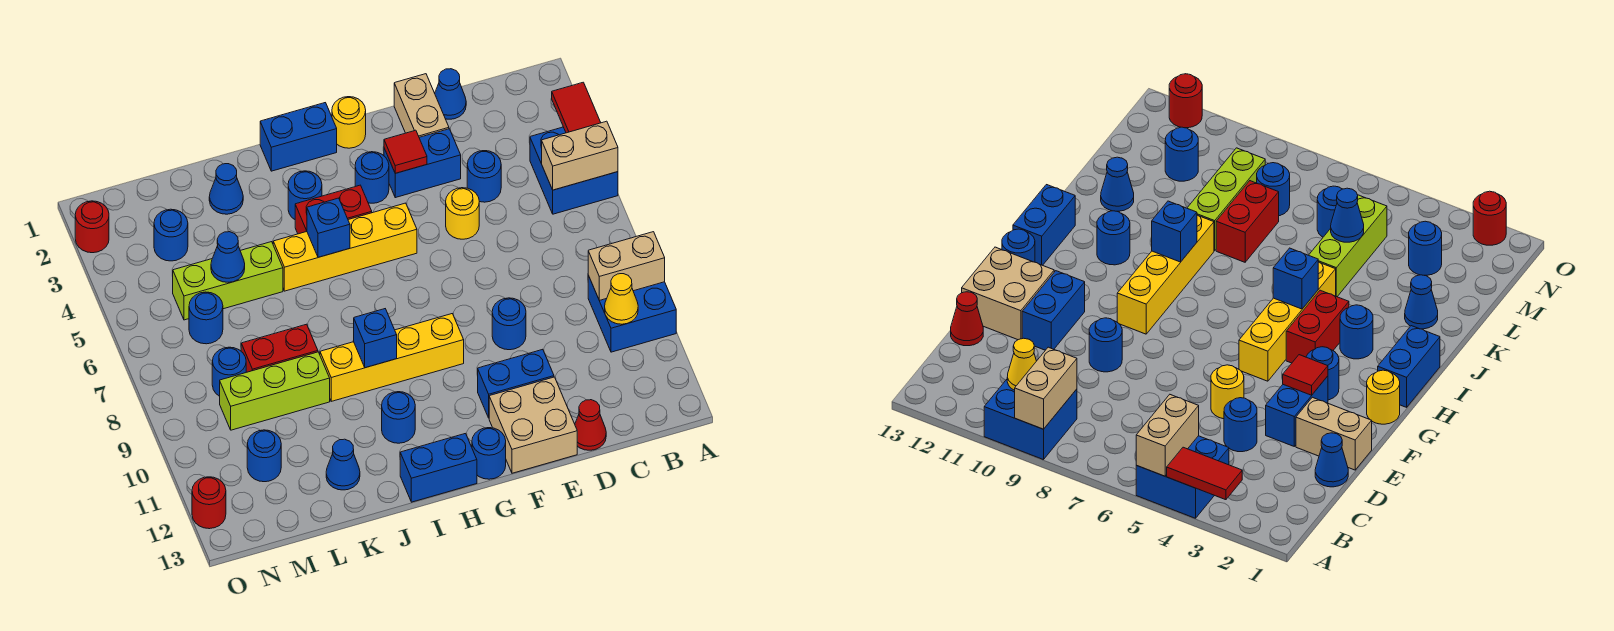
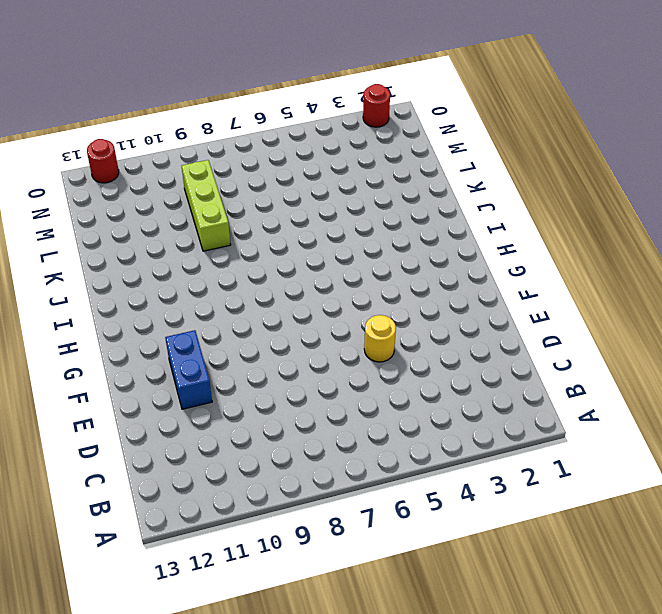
none -> blue brick A4:B5 level 1
none -> blue brick A9:B10 level 1
none -> blue cone D1 level 1
none -> blue round brick D4 level 1

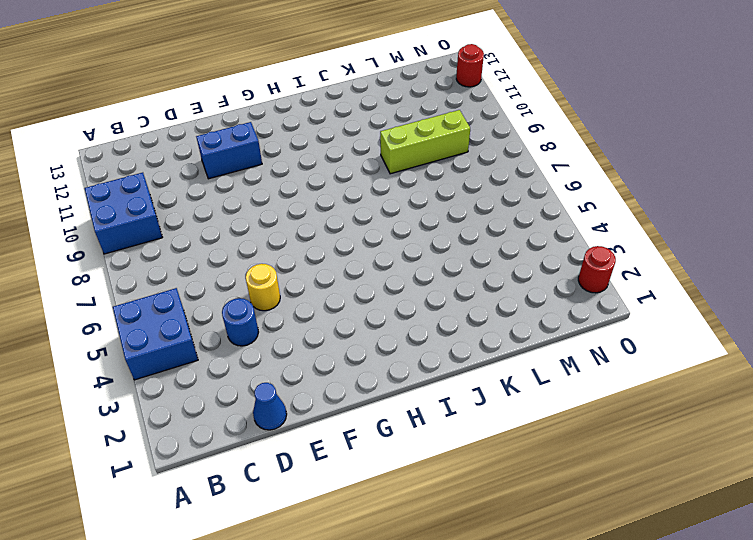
none -> red cone D13 level 1
none -> tan brick E1:E2 level 1
none -> blue brick E3:F3 level 1
none -> blue round brick E9 level 1

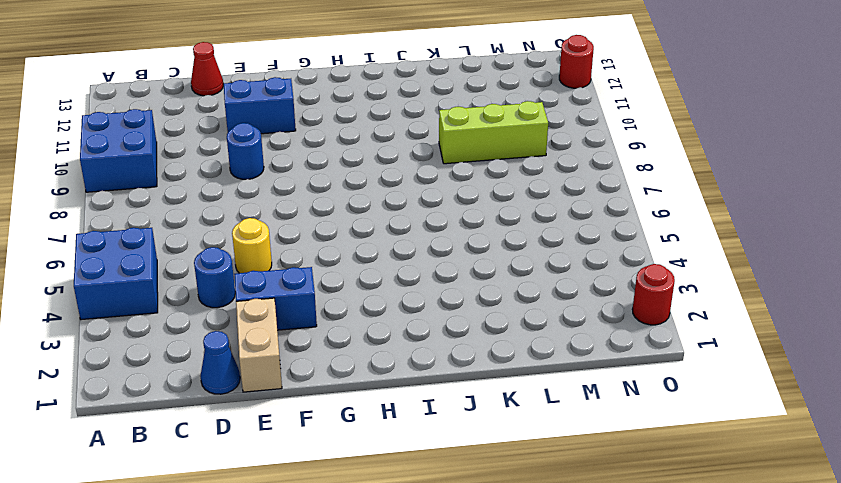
none -> tan brick E12:F13 level 1
none -> yellow round brick G1 level 1
none -> blue round brick G3 level 1
none -> yellow brick G5:J5 level 1

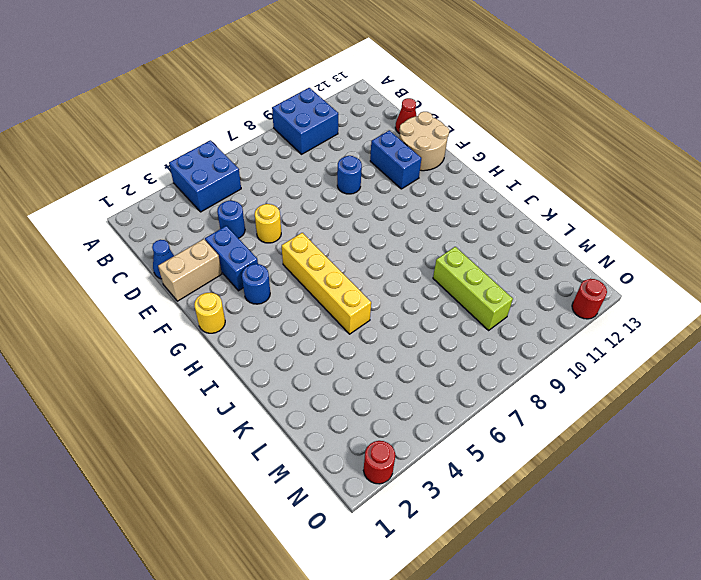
tan round brick E12:F13 level 1 -> tan brick E12:F13 level 1
none -> yellow brick G9:J9 level 1
none -> blue round brick G13 level 1
none -> blue brick H1:I1 level 1
none -> red brick H4:I4 level 1

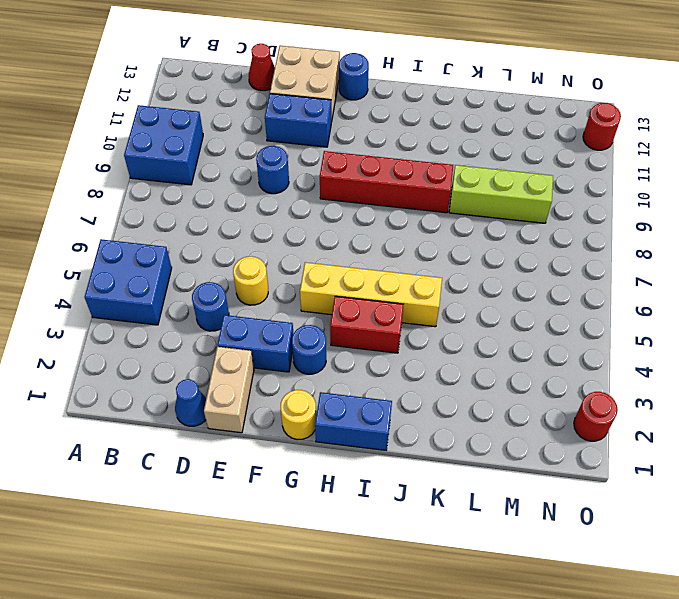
red brick G9:J9 level 1 -> yellow brick G9:J9 level 1
none -> blue brick H13:I13 level 1
none -> blue round brick I3 level 1
none -> blue round brick I11 level 1
none -> blue cone K2 level 1

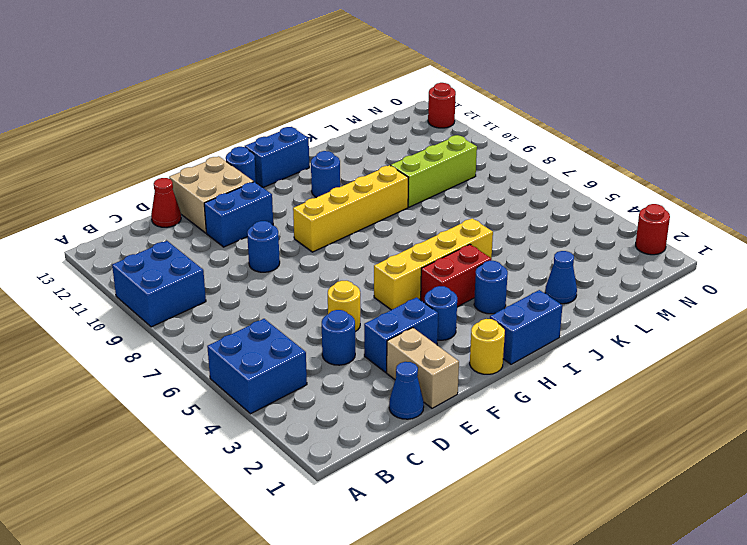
none -> lime brick K5:M5 level 1
none -> red brick K8:L8 level 1
none -> blue cone K12 level 1
none -> blue round brick M3 level 1

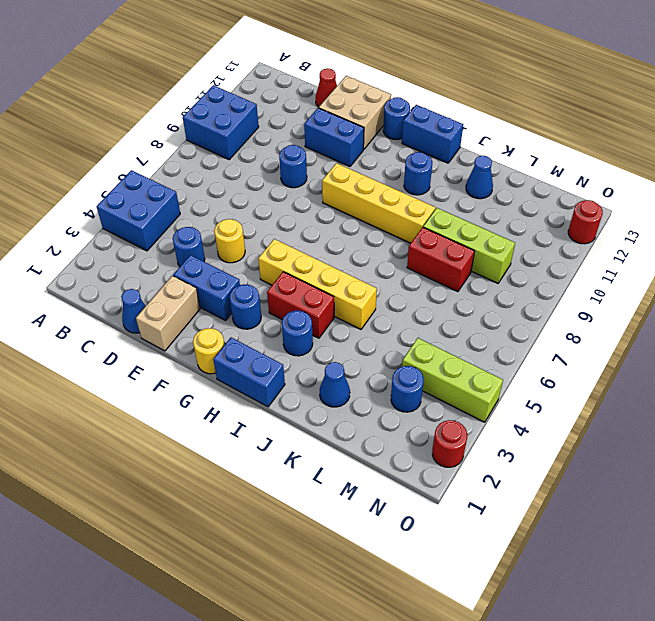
lime brick M4:O4 level 1 -> lime brick K5:M5 level 1
none -> blue round brick M6 level 1
none -> blue round brick M8 level 1
none -> blue round brick M11 level 1
none -> red tile A3:A4 level 2

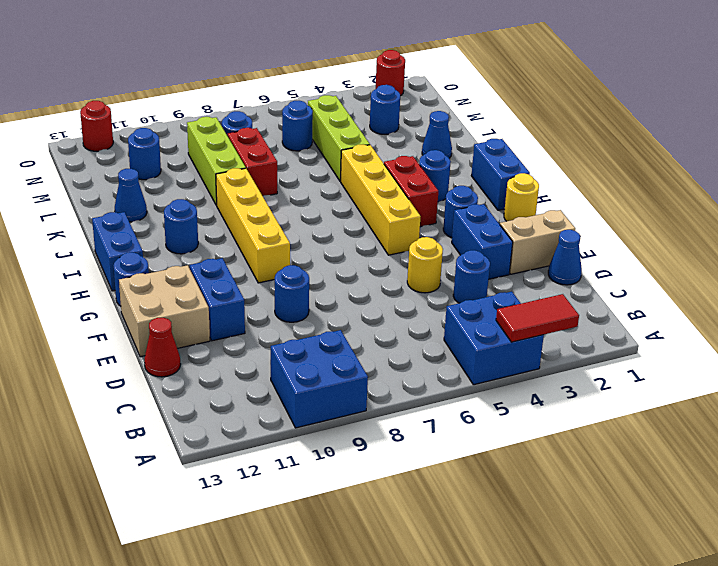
none -> tan brick A5:B5 level 2
none -> tan brick A9:B9 level 2
none -> yellow cone B10 level 2
none -> red tile F3 level 2

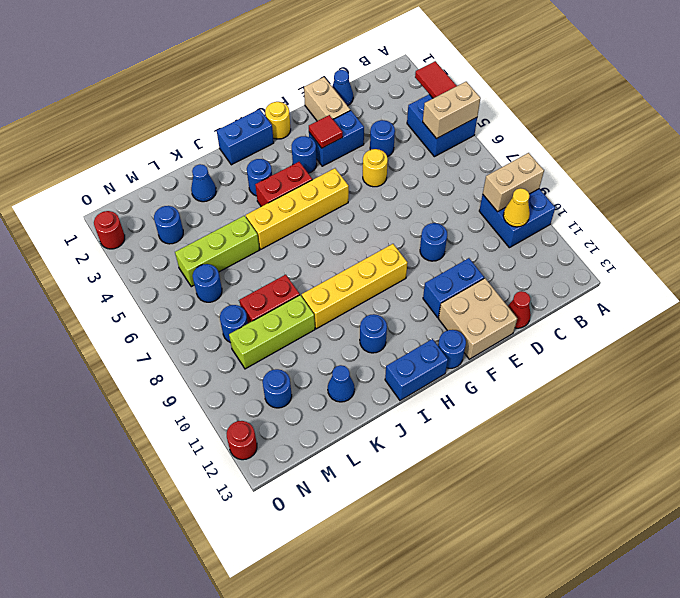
none -> blue brick I5 level 2
none -> blue brick I9 level 2
none -> blue cone L5 level 2

